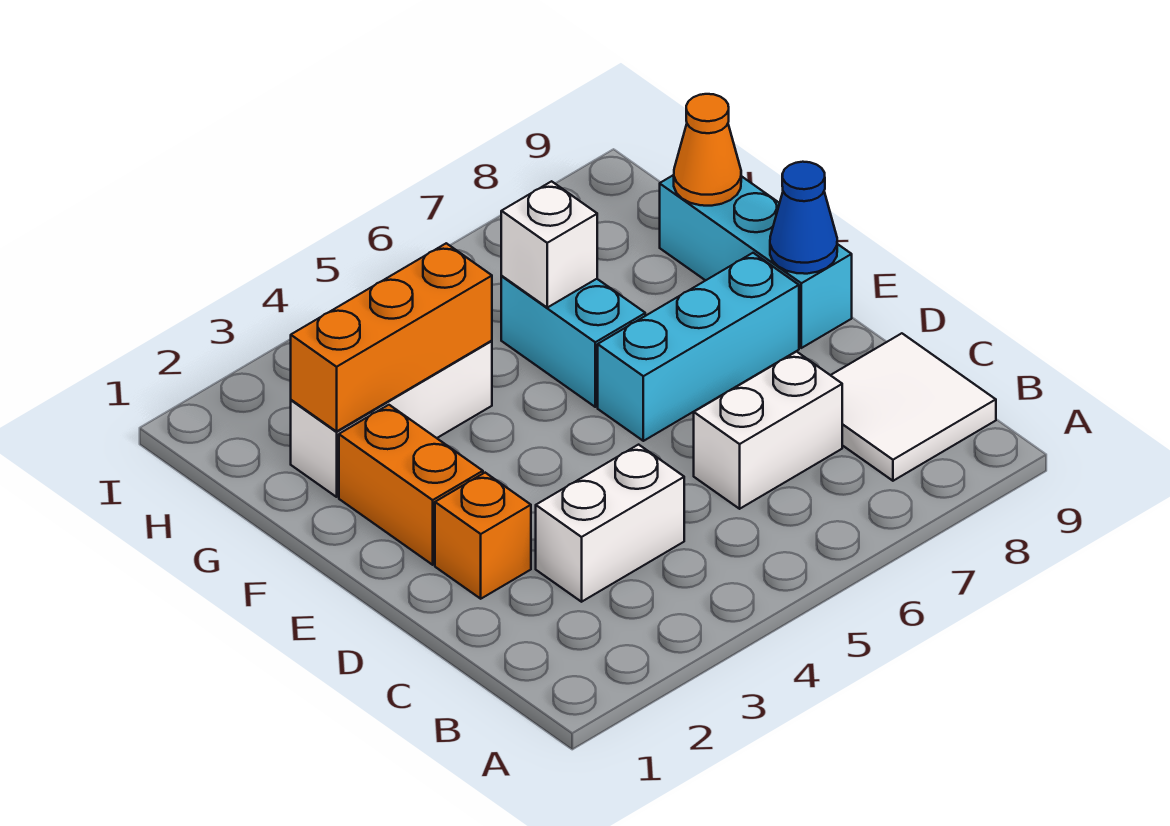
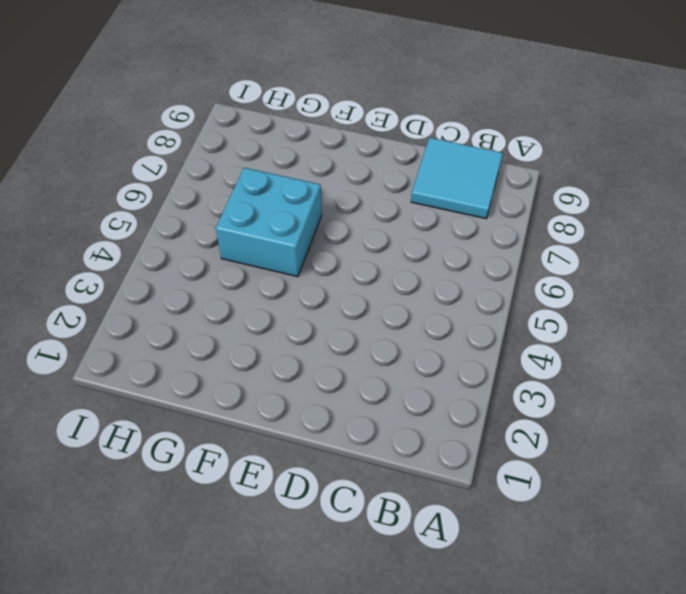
cyan tile B8:C9 level 1 -> white tile B8:C9 level 1
cyan brick F5:G6 level 1 -> cyan brick F6:G6 level 1
none -> white brick C3:C4 level 1
none -> white brick C6:C7 level 1
none -> orange brick D2 level 1

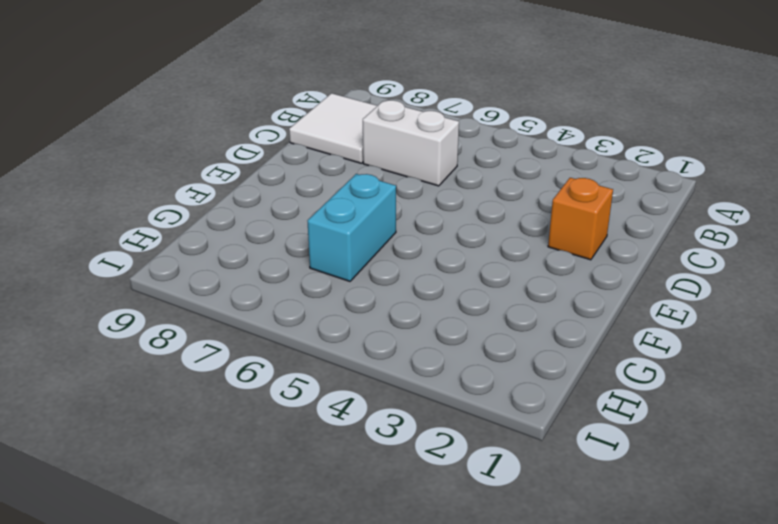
none -> white brick C3:C4 level 1
none -> orange brick E2:F2 level 1
none -> cyan brick E6:E8 level 1

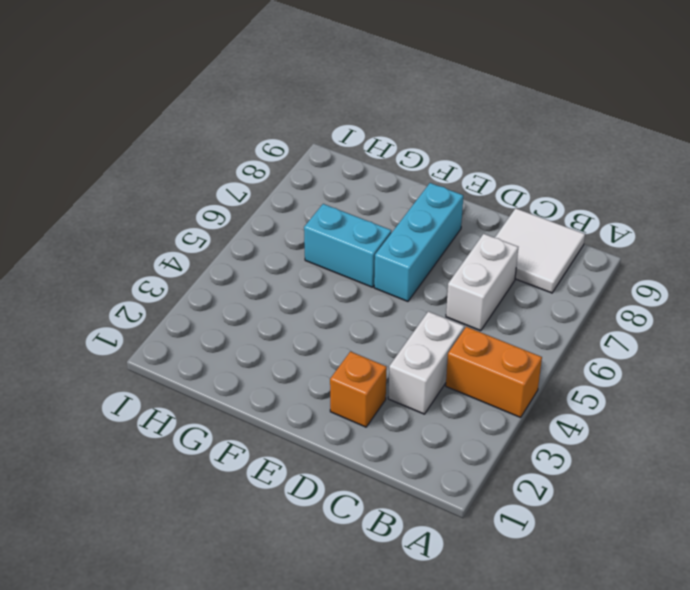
orange brick A4:B4 level 1 -> orange brick E2:F2 level 1
none -> cyan brick E9:G9 level 1
none -> white brick G2:G4 level 1
none -> blue cone E9 level 2

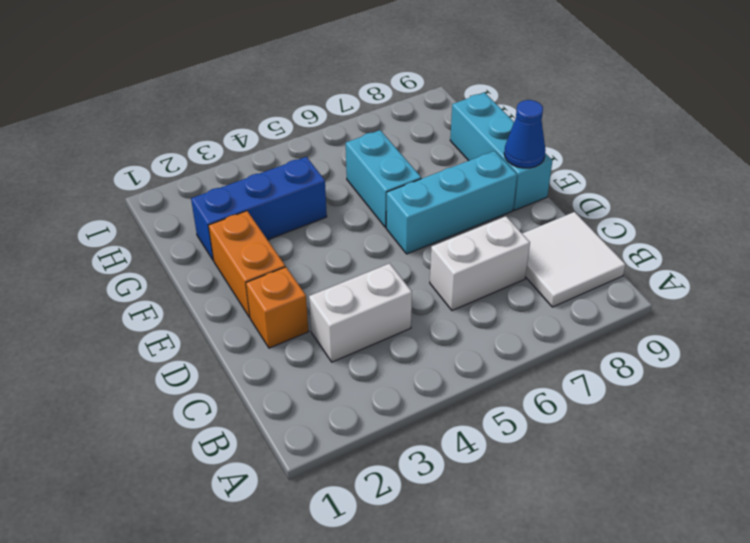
blue brick G2:G4 level 1 -> white brick G2:G4 level 1
none -> orange brick G2:G4 level 2
none -> white brick G6 level 2
none -> orange cone G9 level 2

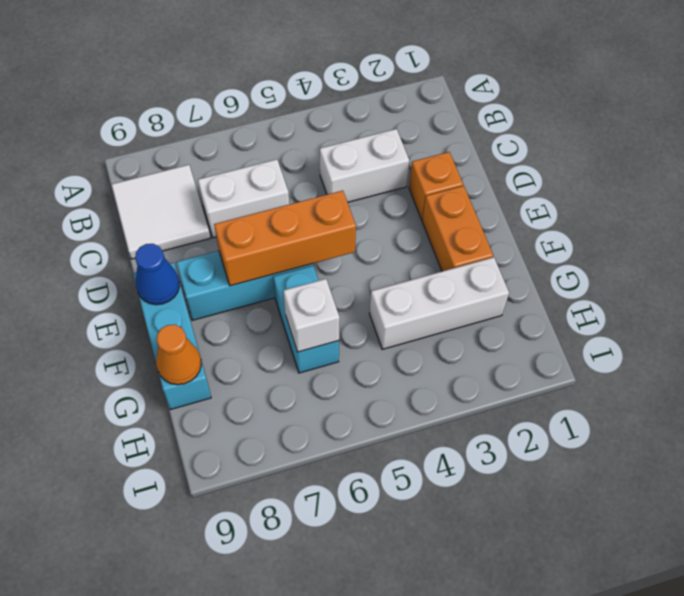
orange brick E5:E7 level 2 -> orange brick G2:G4 level 2

